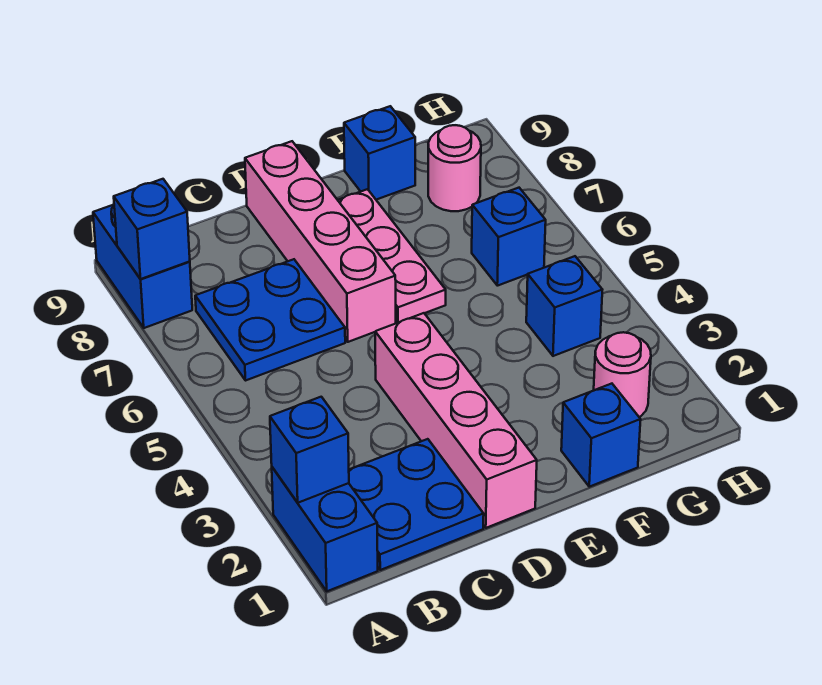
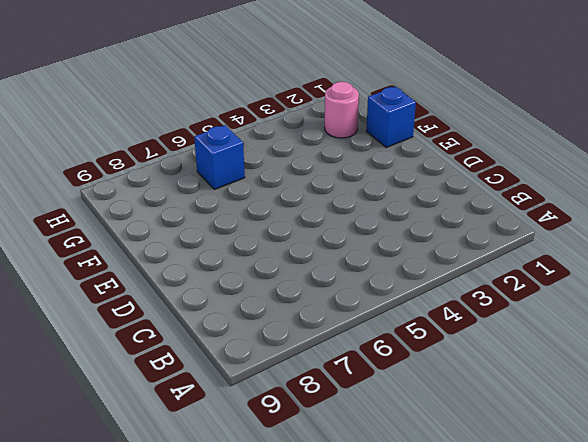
none -> blue brick A1:A2 level 1
none -> blue brick A8:A9 level 1
none -> blue plate B1:C2 level 1

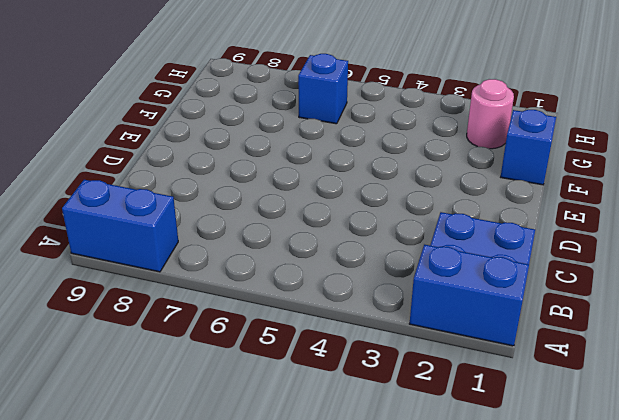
none -> blue plate B6:C7 level 1
none -> pink brick D1:D4 level 1
none -> pink brick D6:D9 level 1

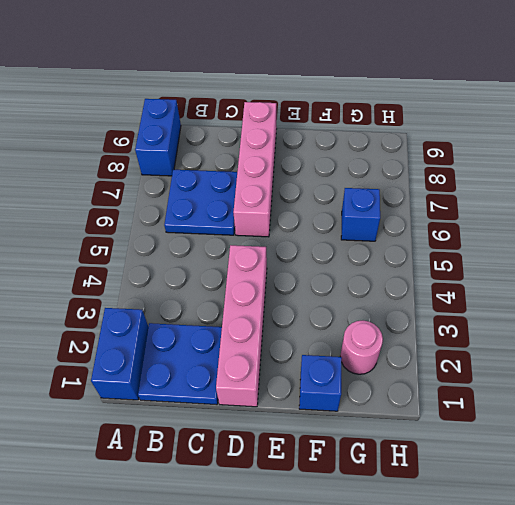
none -> pink plate E6:E8 level 1
none -> blue brick F9 level 1
none -> blue brick G4 level 1

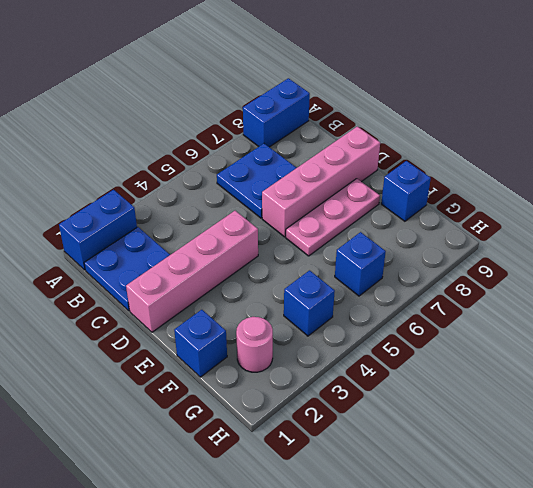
none -> pink round brick G8 level 1
none -> blue brick A2 level 2
none -> blue brick A8 level 2

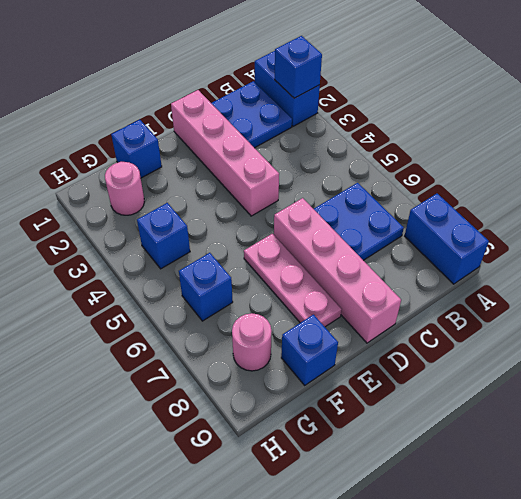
none -> blue brick A8 level 2

